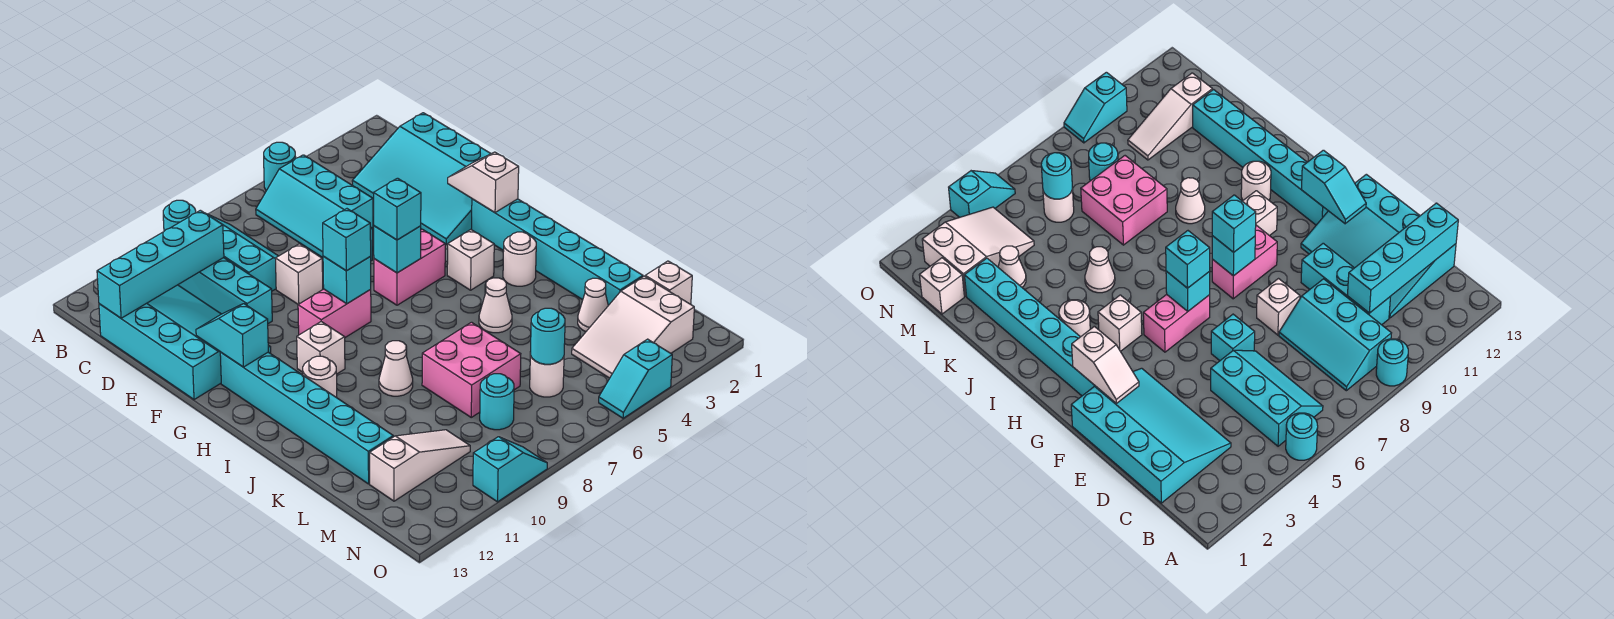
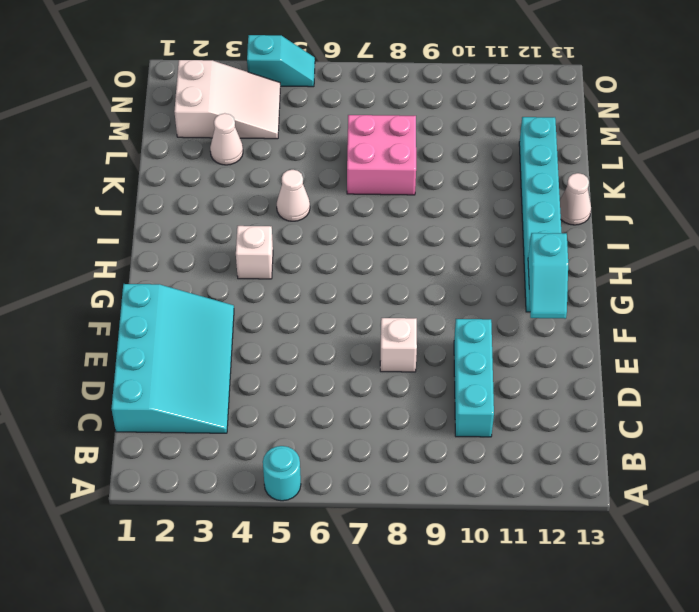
white cone J13 level 1 -> white cone J9 level 1
none -> cyan round brick A9 level 1
none -> cyan slope B5:D6 level 1 top 5
none -> cyan slope B8:D9 level 1 top 9
none -> cyan slope C11:F13 level 1 top 13

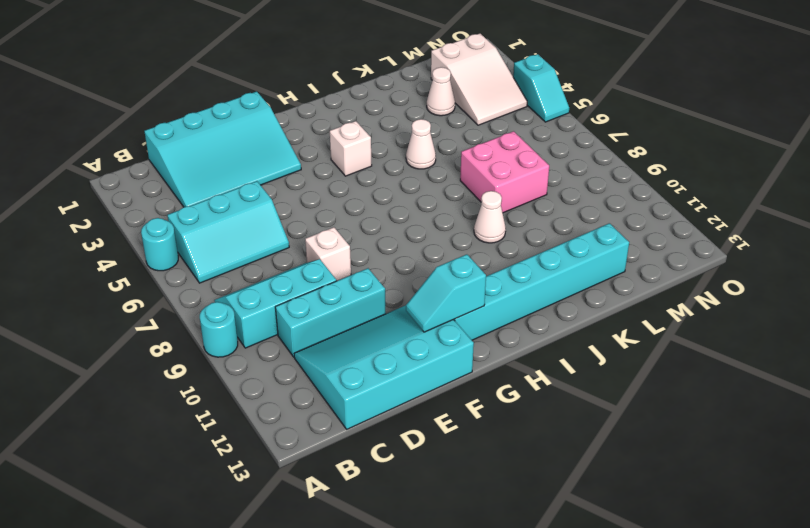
none -> cyan brick E6 level 1
none -> cyan brick G2:L2 level 1
none -> pink brick G5:G6 level 1
none -> pink brick G8:G9 level 1

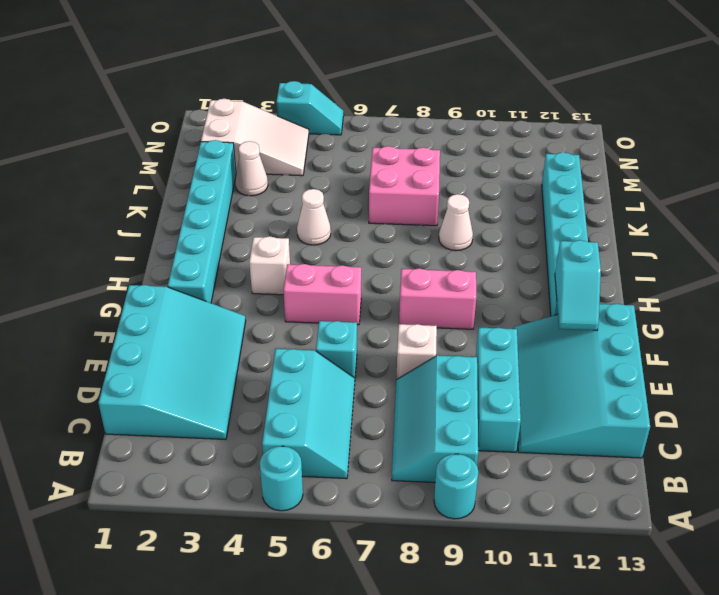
none -> white brick H10 level 1
none -> white round brick I3 level 1
none -> white round brick I11 level 1
none -> white brick M1 level 1

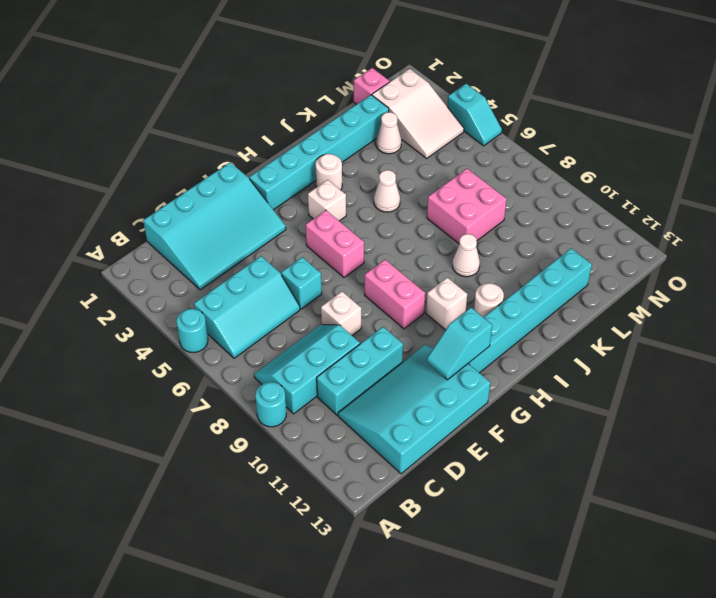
pink brick M1 level 1 -> white brick M1 level 1
none -> white round brick M6 level 1
none -> cyan round brick M8 level 1
none -> white slope M10:M12 level 1 top 12
none -> cyan slope O9:O10 level 1 top 10

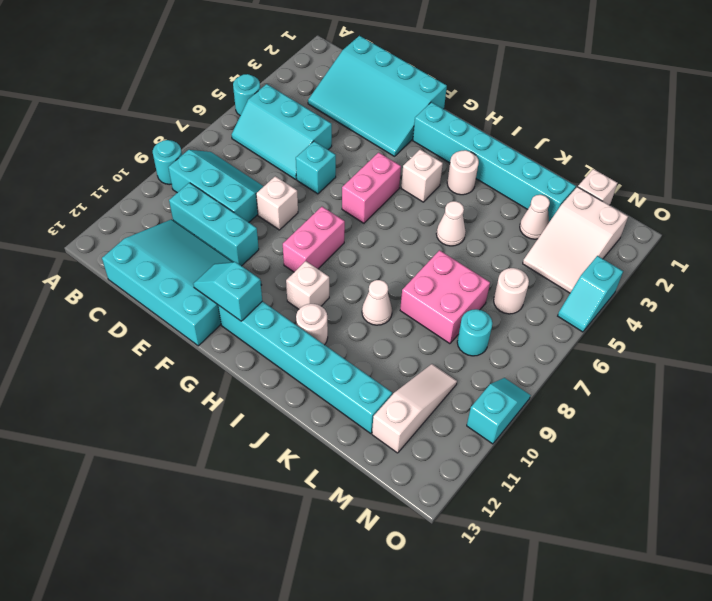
none -> cyan brick C10:C13 level 2
none -> white slope F2:G2 level 2 top G
none -> cyan brick G6 level 2
none -> cyan brick G8 level 2

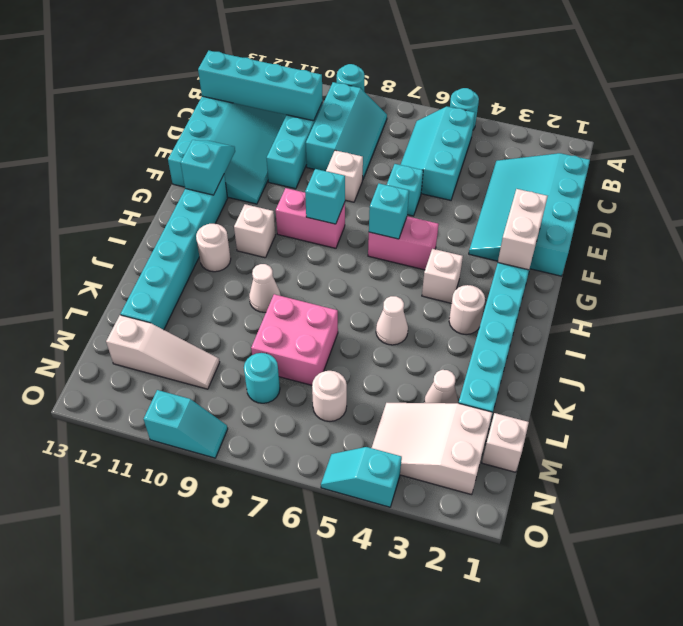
white brick F2:G2 level 2 -> white slope F2:G2 level 2 top G
none -> cyan round brick M6 level 2
none -> cyan brick G6 level 3
none -> cyan brick G8 level 3

